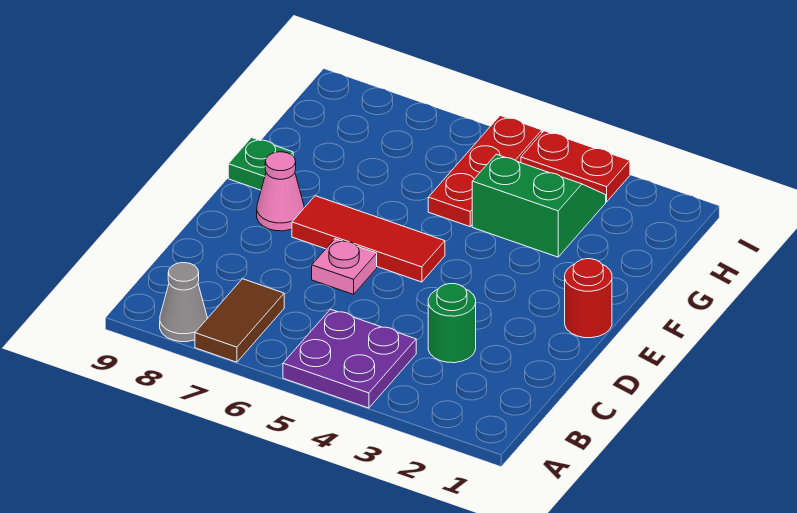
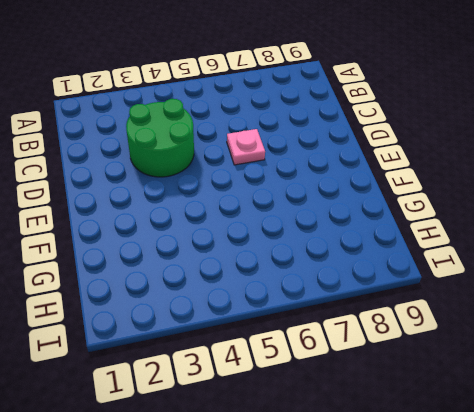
green round brick C3:D4 level 1 -> green round brick C3 level 1
none -> purple plate A4:B5 level 1
none -> brown tile A7:B7 level 1
none -> grey cone A8 level 1

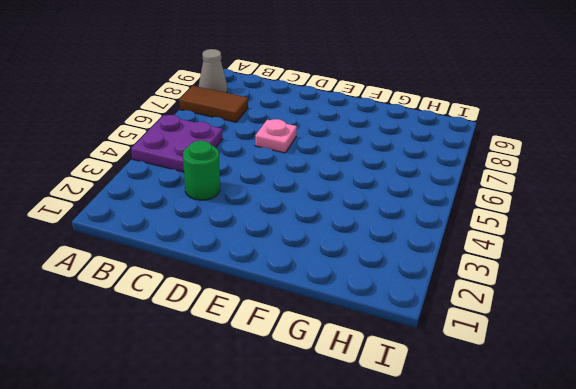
none -> red round brick E1 level 1
none -> red tile E5:E7 level 1
none -> pink cone E8 level 1

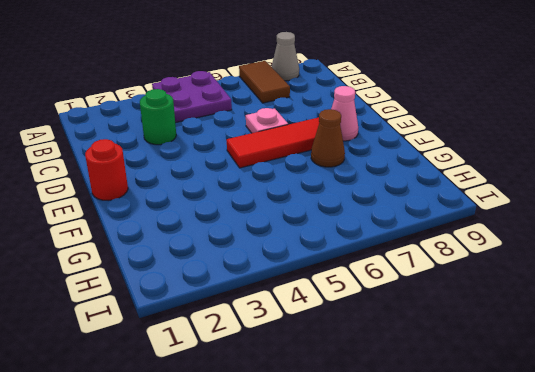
brown cone F7 level 1 -> none
none -> green plate F9 level 1
none -> green slope G3:H4 level 1 top G
none -> red plate G5:I5 level 1

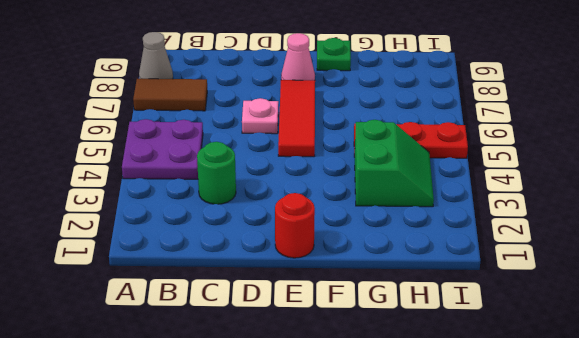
none -> red plate I3:I4 level 1

